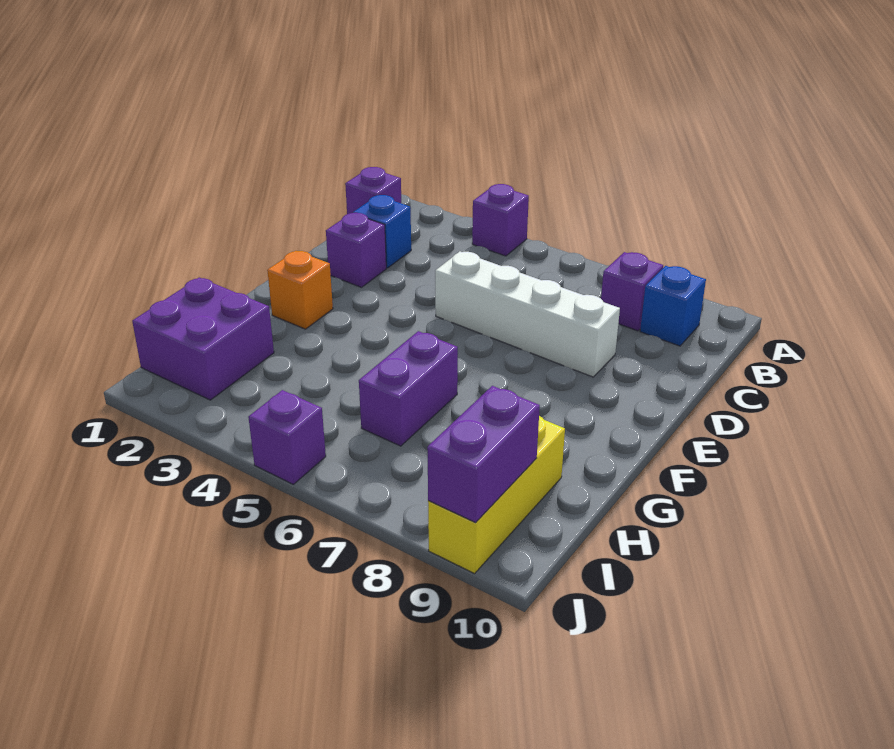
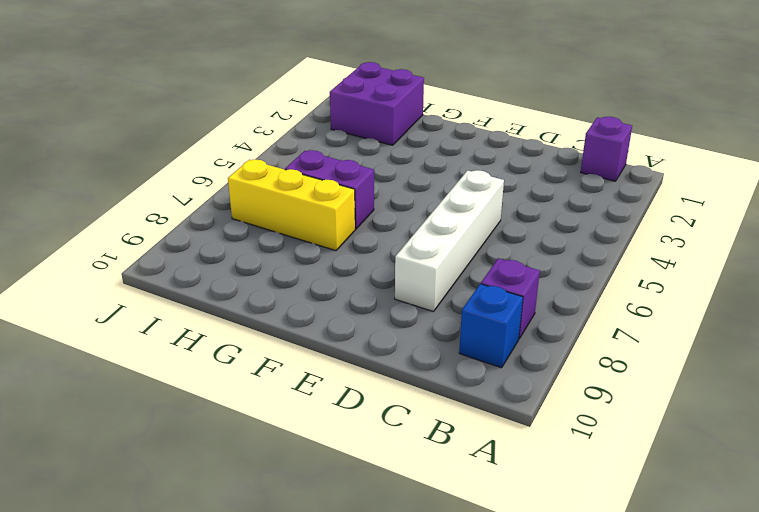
yellow brick G7:I7 level 1 -> yellow brick H9:J9 level 1
none -> purple brick A4 level 1
none -> blue brick C2 level 1
none -> purple brick D2 level 1

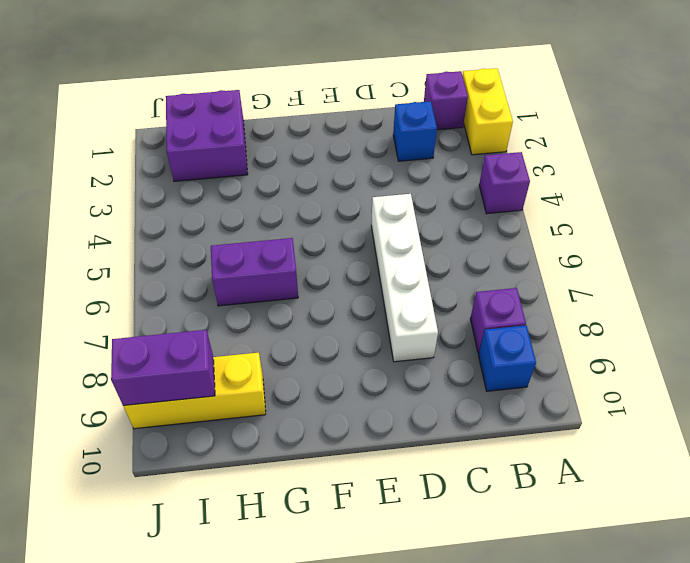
yellow brick A1:A2 level 1 -> none
none -> purple brick D2 level 1
none -> orange brick F2 level 1
none -> purple brick J5 level 1

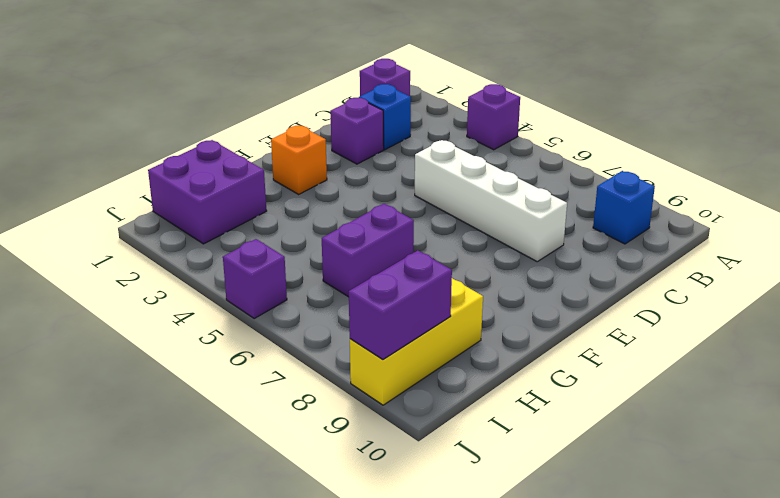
none -> purple brick B8 level 1

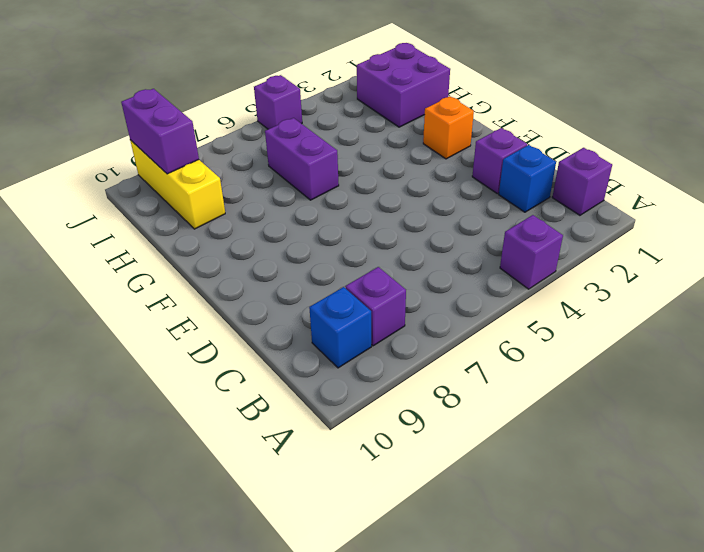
none -> white brick D5:D8 level 1

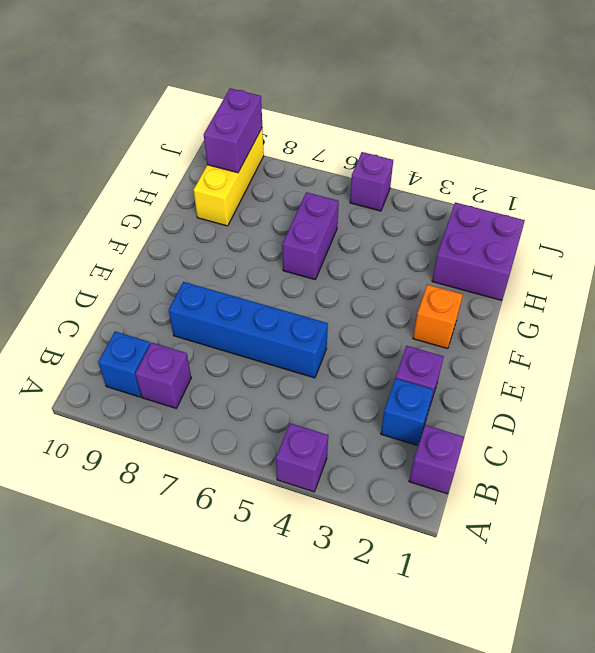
blue brick D5:D8 level 1 -> white brick D5:D8 level 1

